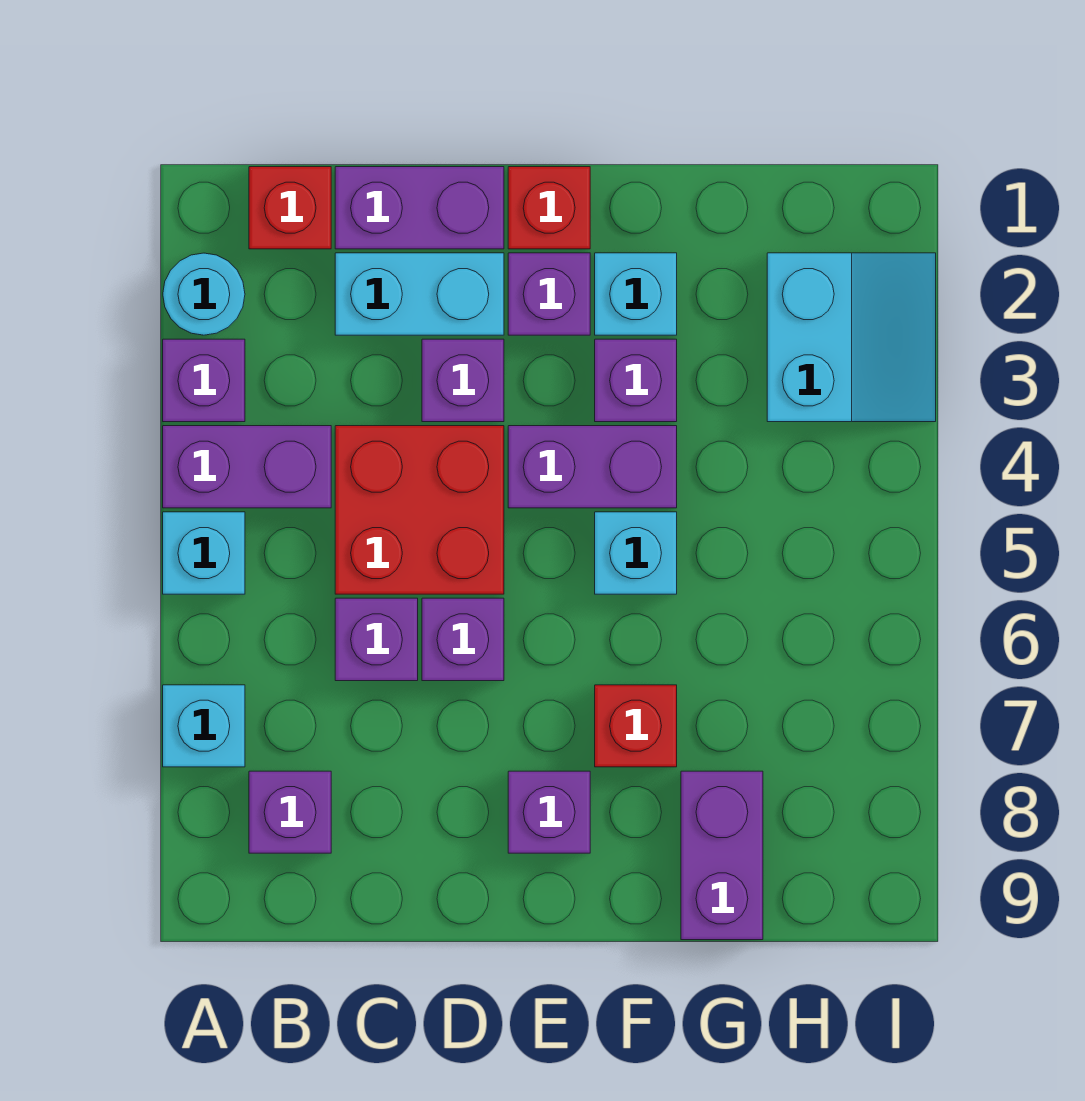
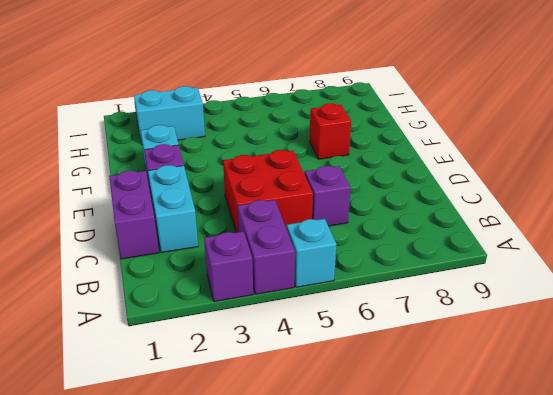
none -> cyan round brick A2 level 1
none -> cyan brick A7 level 1
none -> red brick B1 level 1

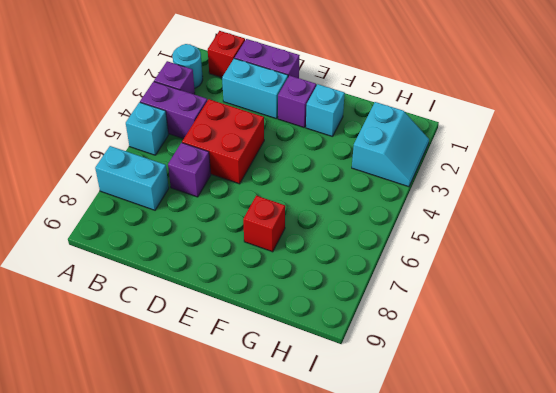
cyan brick A7:B7 level 1 -> cyan brick A7 level 1
none -> purple brick B8 level 1
none -> purple brick D3 level 1
none -> purple brick D6 level 1

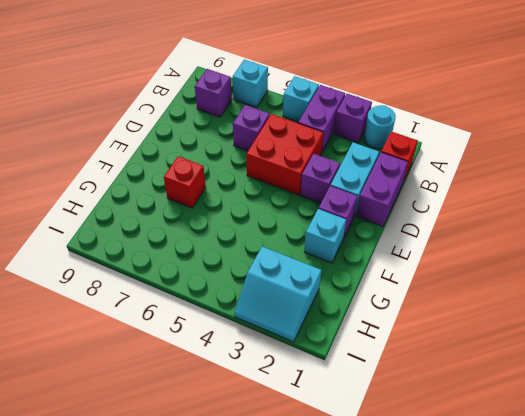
none -> purple brick D6 level 1
none -> red brick E1 level 1
none -> purple brick E4:F4 level 1

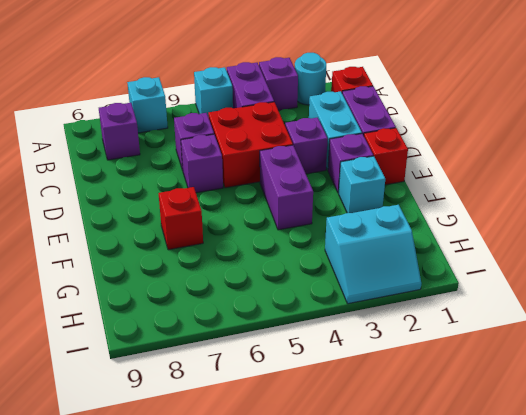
none -> purple brick E8 level 1
none -> purple brick F3 level 1
none -> cyan brick F5 level 1

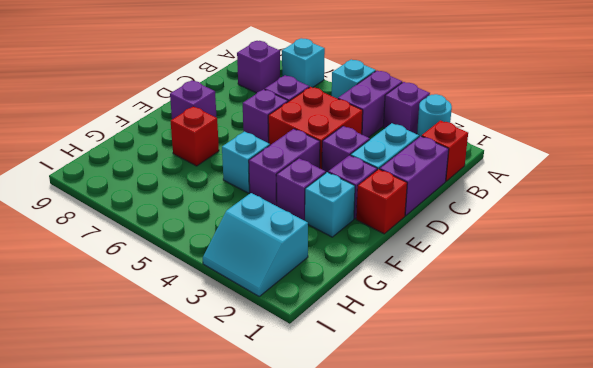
none -> purple brick G8:G9 level 1

